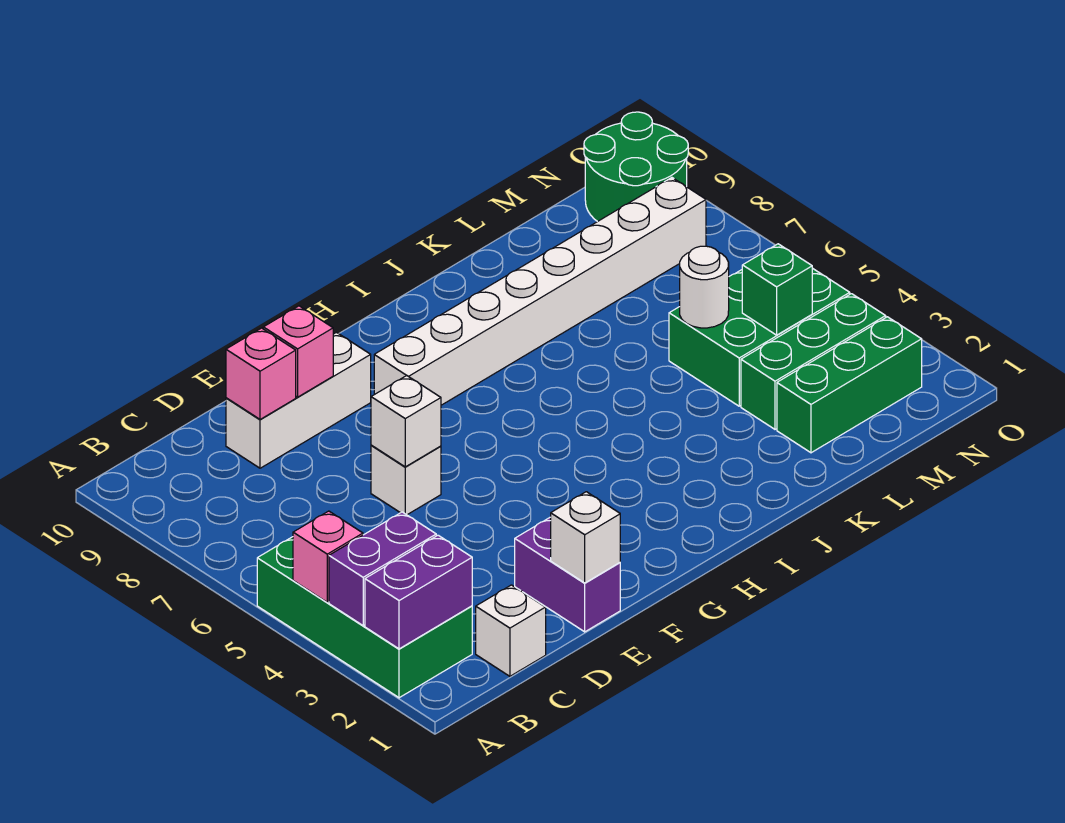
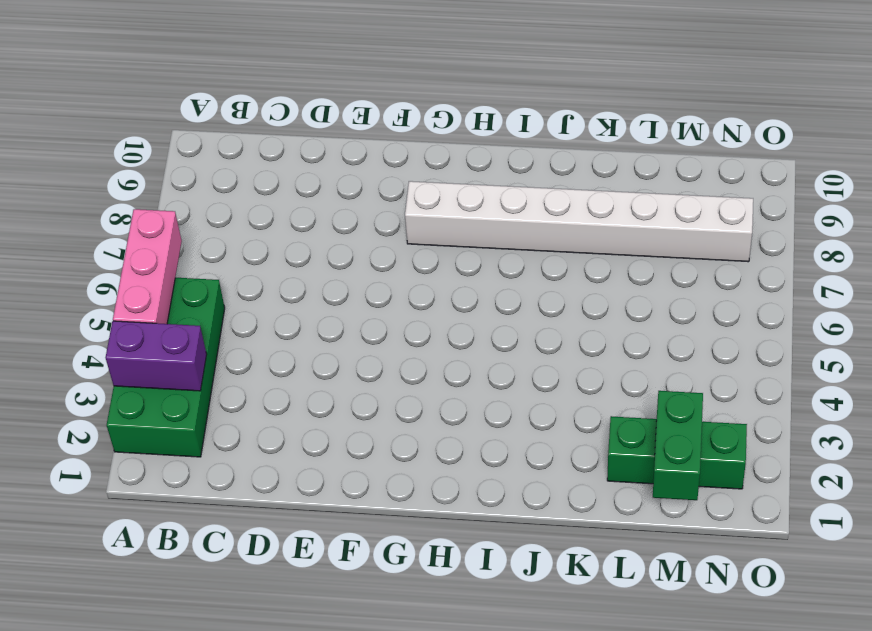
pink brick A4:A6 level 2 -> pink brick A4 level 2
green brick M1:M2 level 2 -> none
none -> white brick C1 level 1
none -> white brick D9:F9 level 1
none -> purple brick E1:E2 level 1

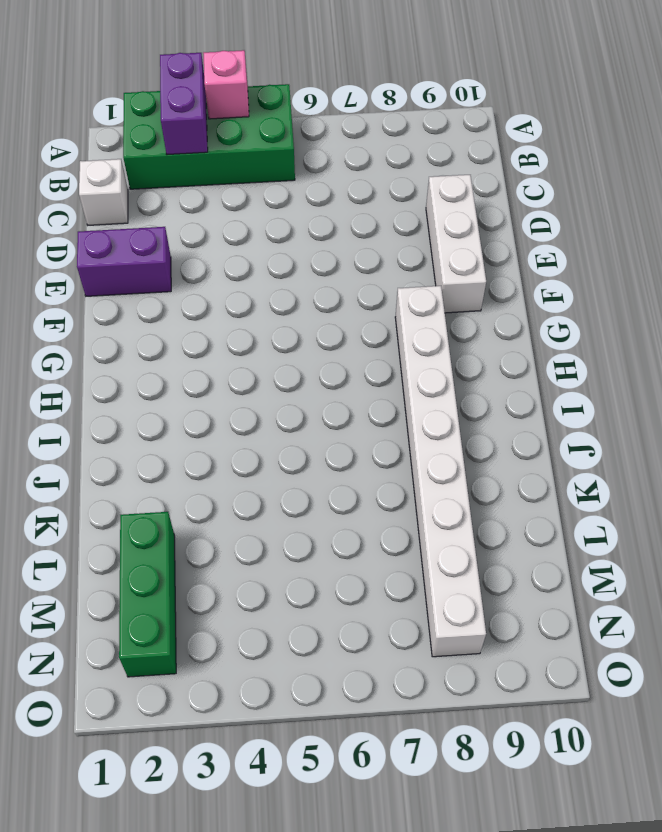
none -> white brick E6 level 1
none -> green brick L3:N3 level 1
none -> green brick L4:N5 level 1

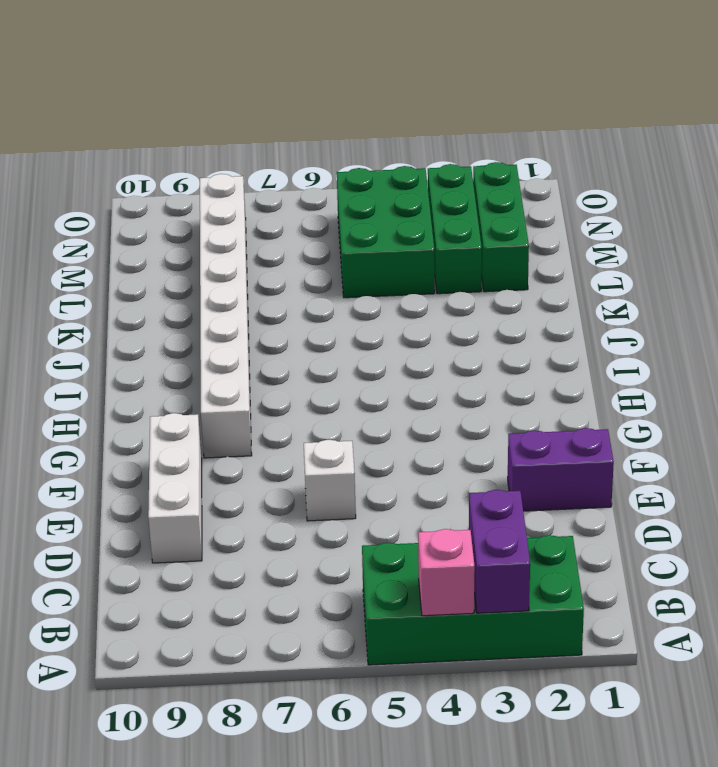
none -> white brick C1 level 1
none -> green round brick N9:O10 level 1
none -> purple brick A2:B2 level 2

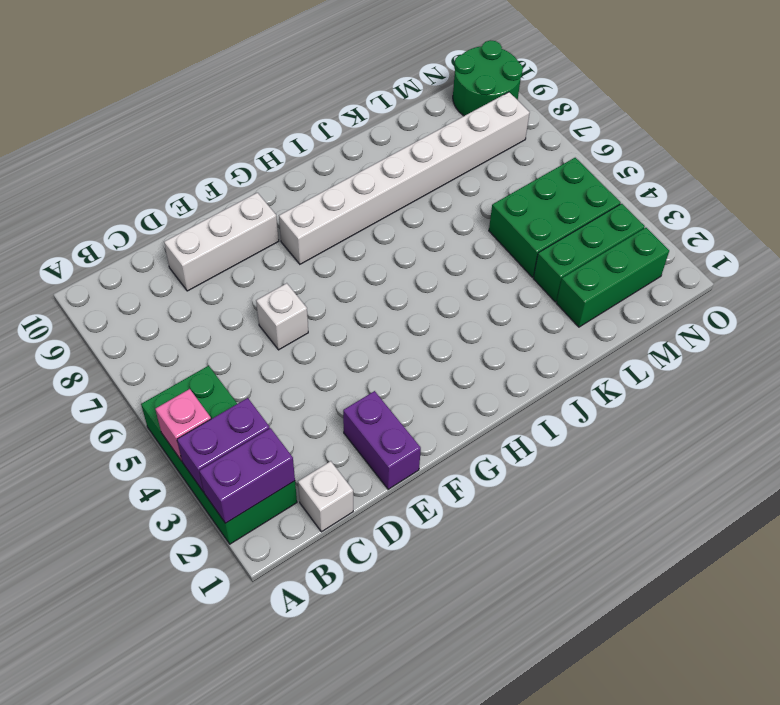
none -> pink brick D9 level 2
none -> white brick E1 level 2
none -> white brick E6 level 2

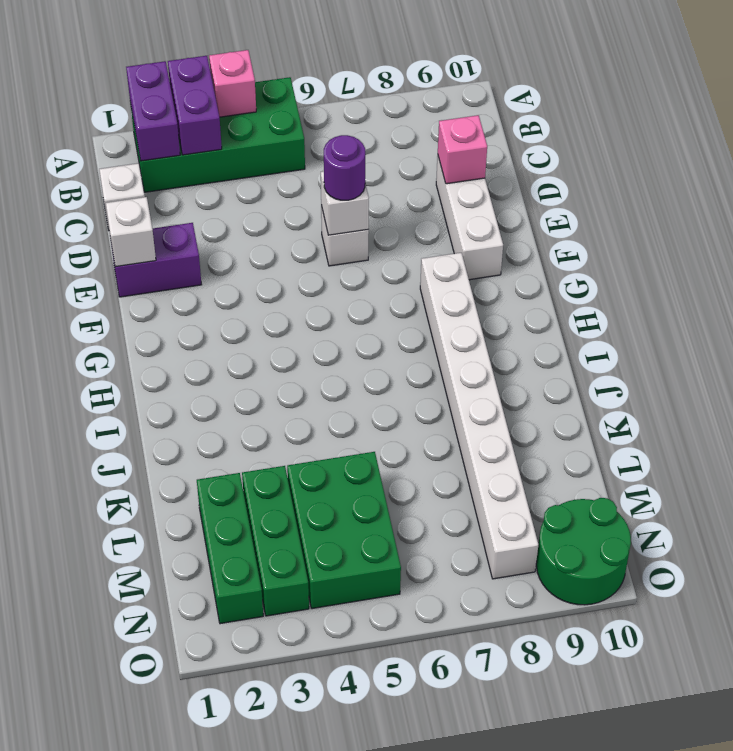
purple round brick E6 level 3 -> none
none -> pink brick E9 level 2
none -> white round brick L5 level 2
none -> green brick M4 level 2

